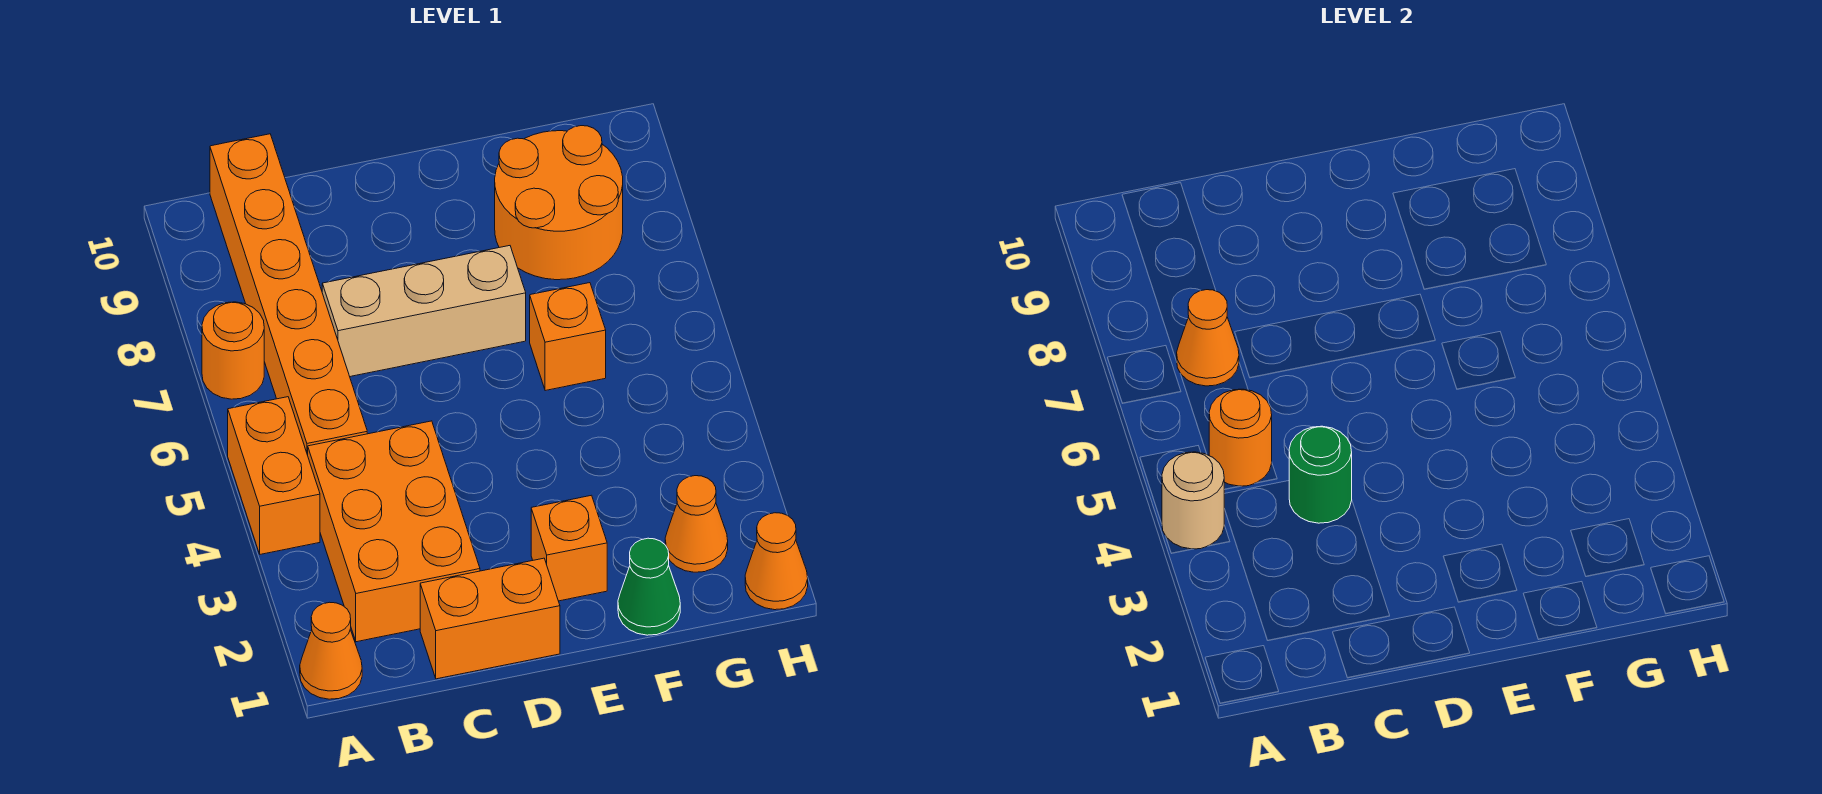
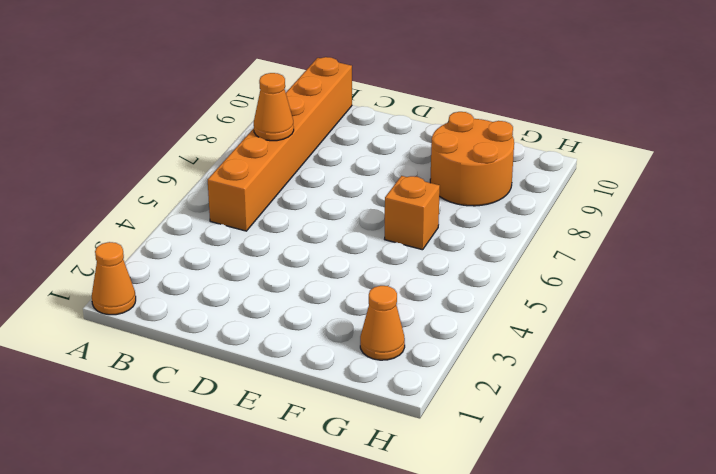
none -> orange brick A4:A5 level 1
none -> orange round brick A7 level 1
none -> orange brick B2:C4 level 1

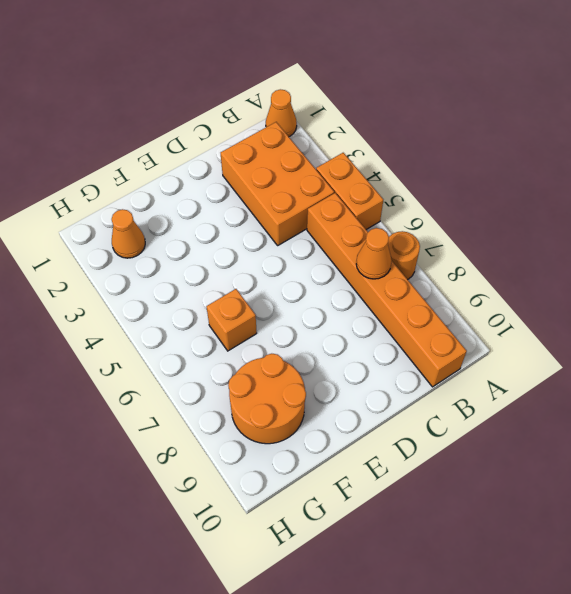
none -> orange brick C1:D1 level 1
none -> tan brick C7:E7 level 1
none -> orange brick E2 level 1

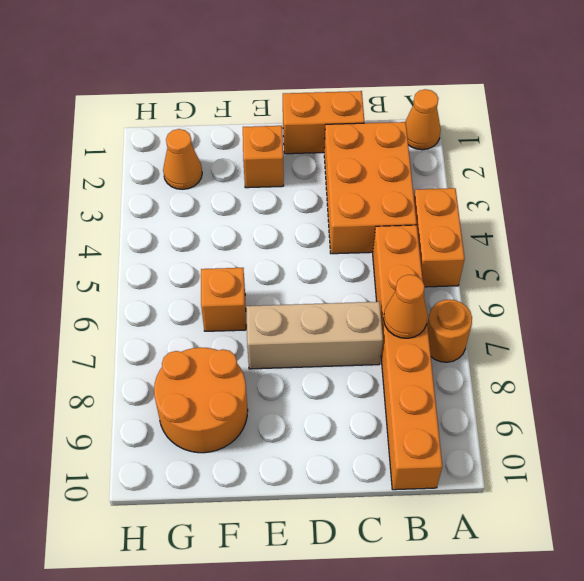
none -> green cone F1 level 1
none -> orange cone H1 level 1
none -> tan round brick A4 level 2

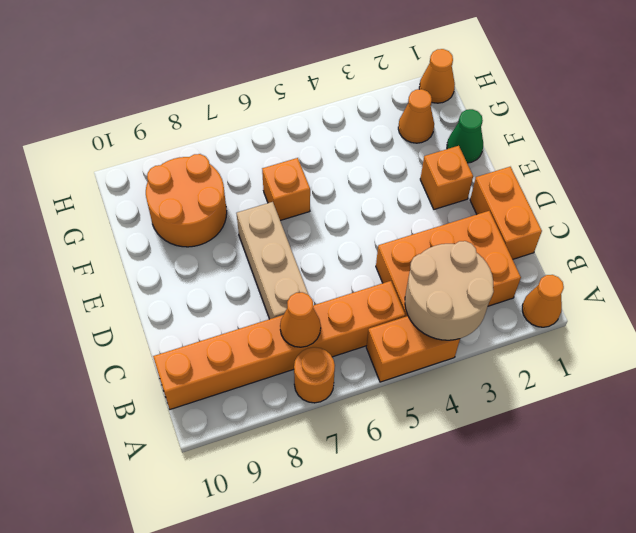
tan round brick A3:B4 level 2 -> tan round brick A4 level 2
none -> orange round brick B5 level 2
none -> green round brick C4 level 2

